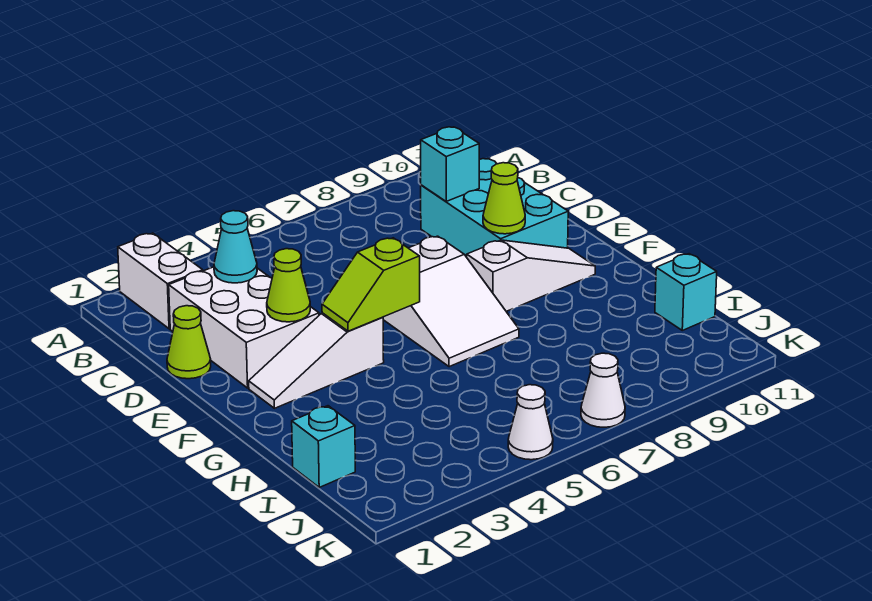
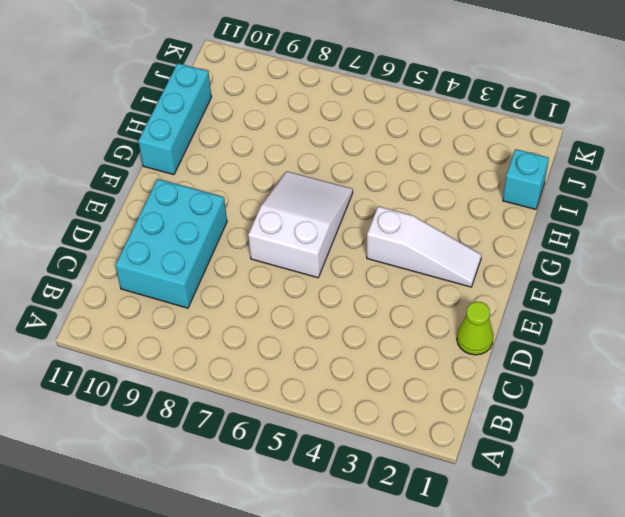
cyan brick G11:I11 level 1 -> cyan brick I11 level 1
none -> white brick A2:B2 level 1
none -> white brick C2:E3 level 1
none -> white slope F8:F10 level 1 top 8

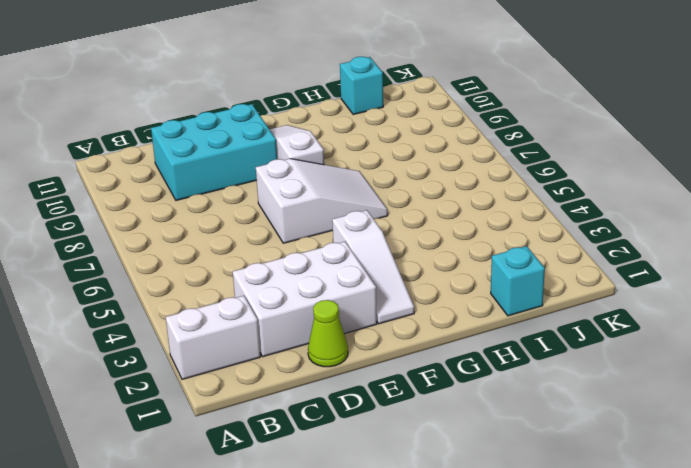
none -> white cone K5 level 1
none -> white cone K7 level 1
none -> cyan cone C3 level 2

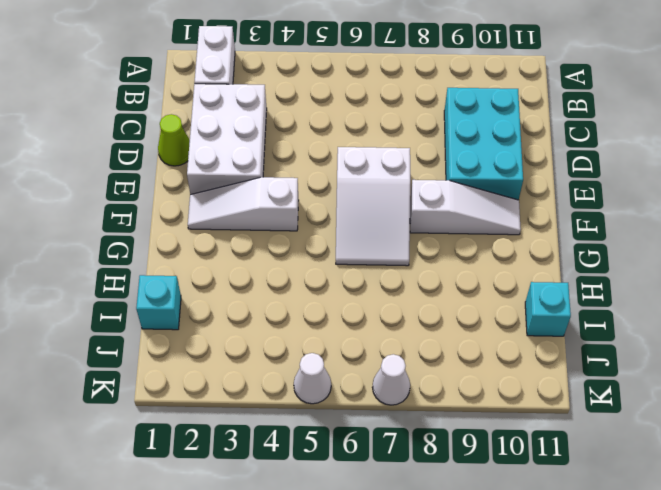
none -> cyan cone C3 level 2
none -> cyan brick C9 level 2
none -> lime cone E3 level 2

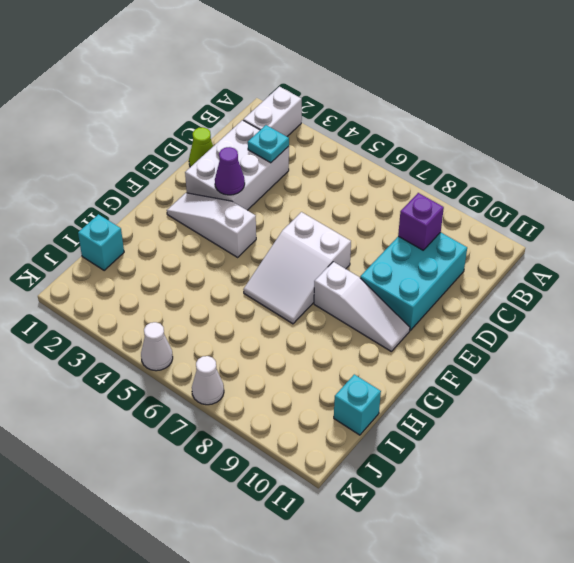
cyan plate C3 level 2 -> cyan cone C3 level 2
purple brick C9 level 2 -> cyan brick C9 level 2
purple cone E3 level 2 -> lime cone E3 level 2
none -> lime cone E9 level 2
none -> lime slope F4:F5 level 2 top 5

